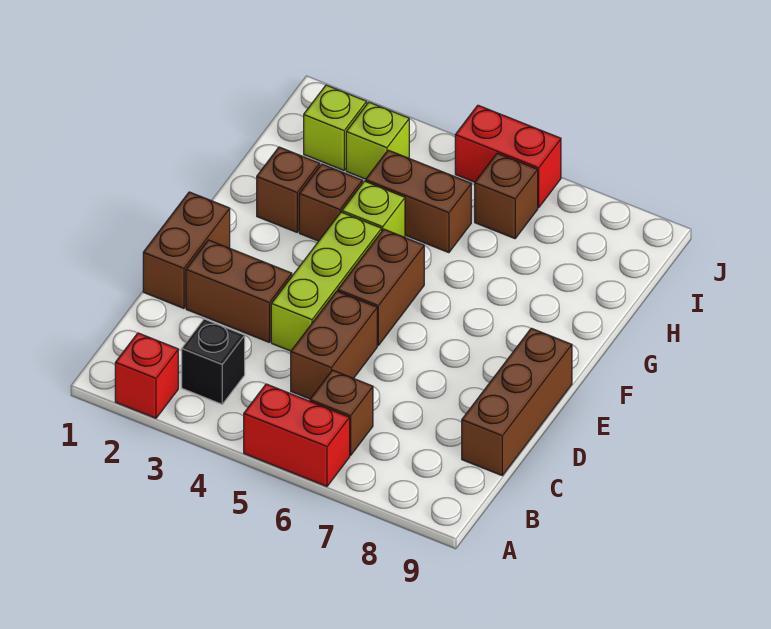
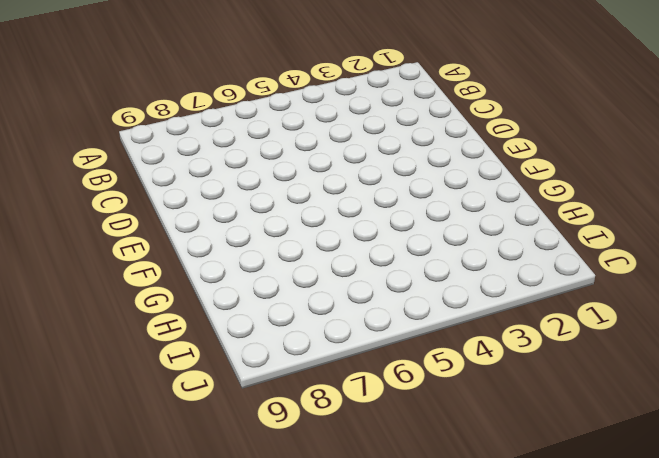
none -> red brick A2 level 1
none -> red brick A5:A6 level 1
none -> black brick B3 level 1

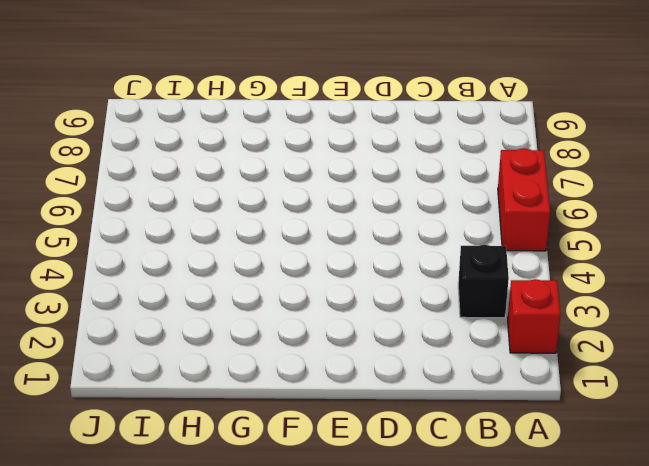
none -> brown brick B6 level 1
none -> brown brick C5:D5 level 1
none -> brown brick C9:E9 level 1

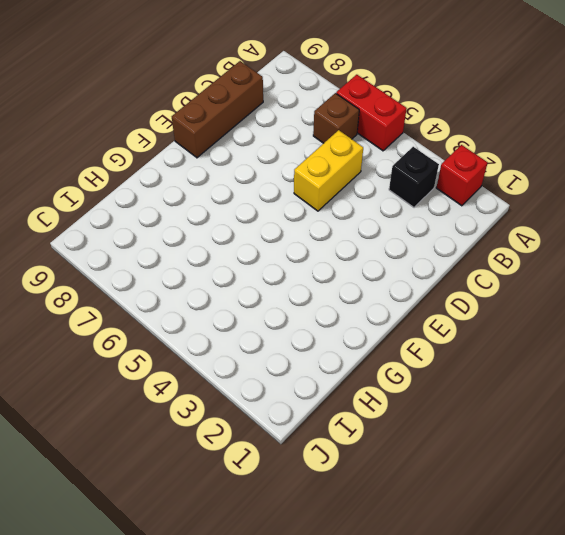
yellow brick C5:D5 level 1 -> brown brick C5:D5 level 1
none -> brown brick D1:E1 level 1
none -> brown brick D2:D3 level 1
none -> lime brick D4:F4 level 1

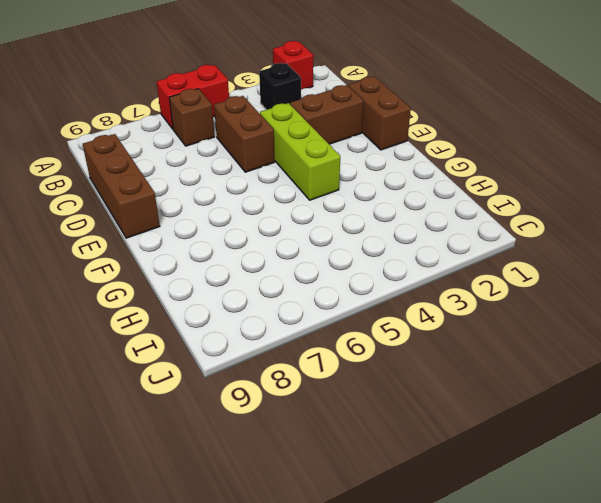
none -> brown brick E5:F5 level 1
none -> brown brick G2 level 1
none -> brown brick G3 level 1

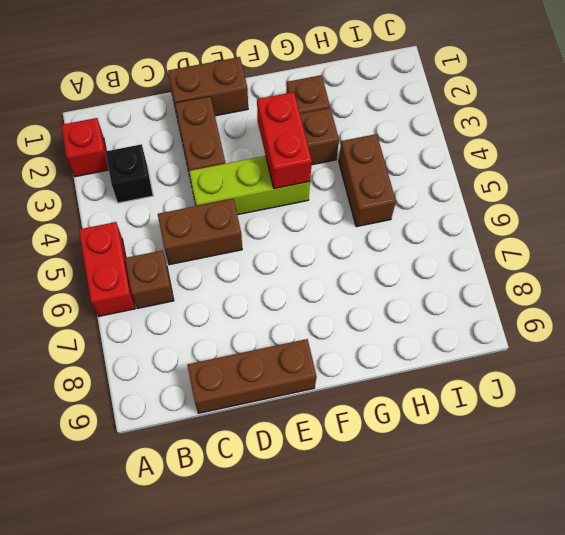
red brick F3:F4 level 2 -> red brick J5:J6 level 1
none -> brown brick E5:F5 level 1
none -> lime brick G4 level 1
none -> lime brick I2 level 1

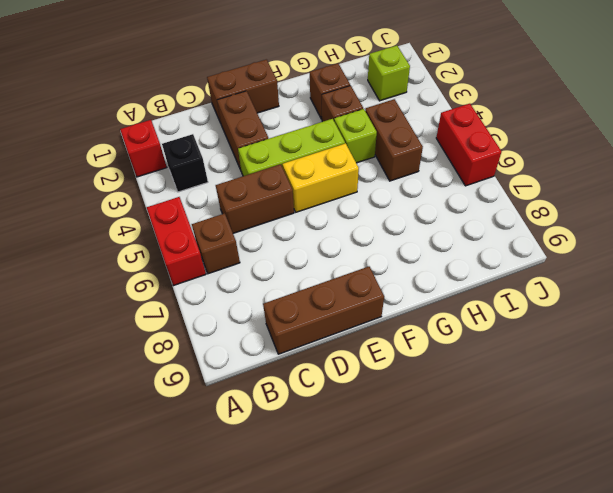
yellow brick E5:F5 level 1 -> brown brick E5:F5 level 1
none -> lime brick I3 level 1
none -> brown brick I6 level 1

